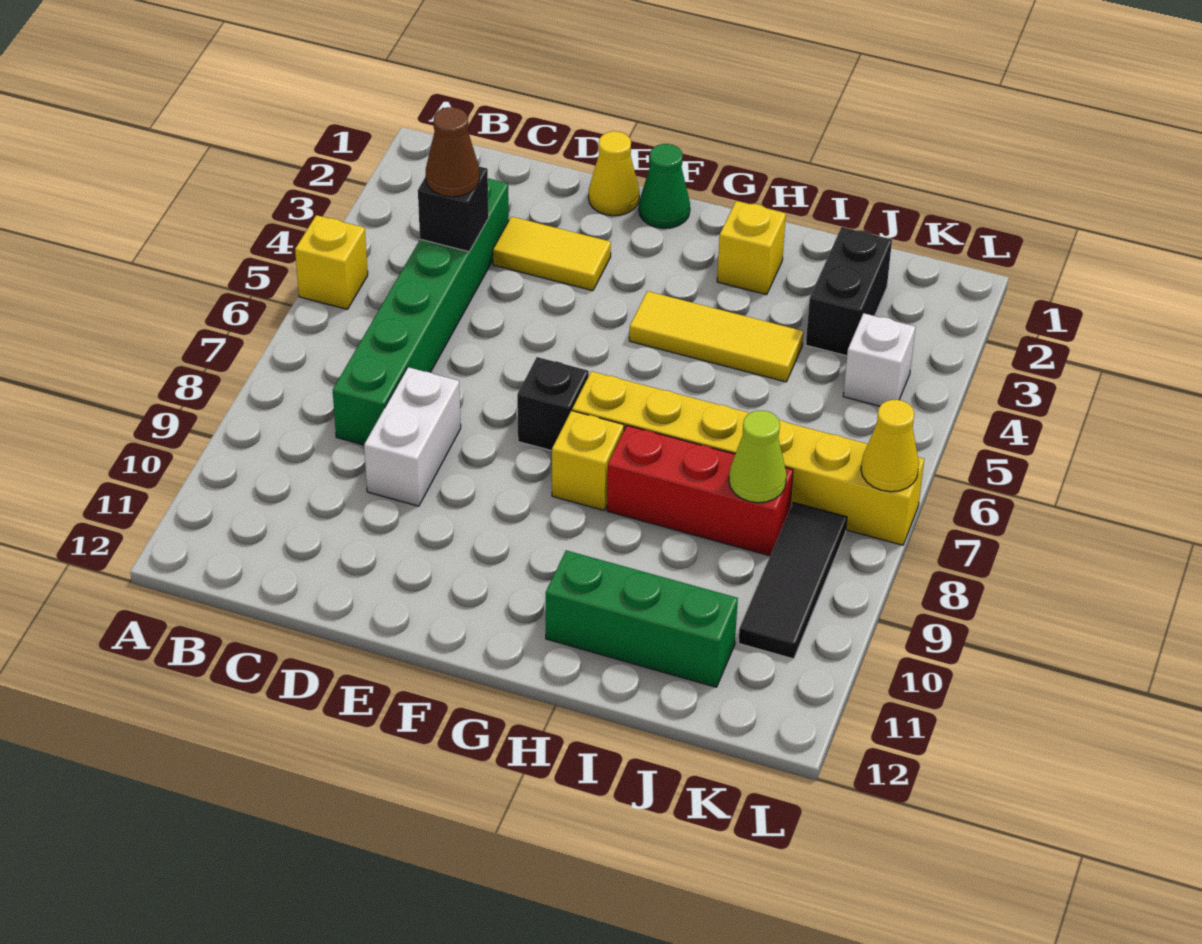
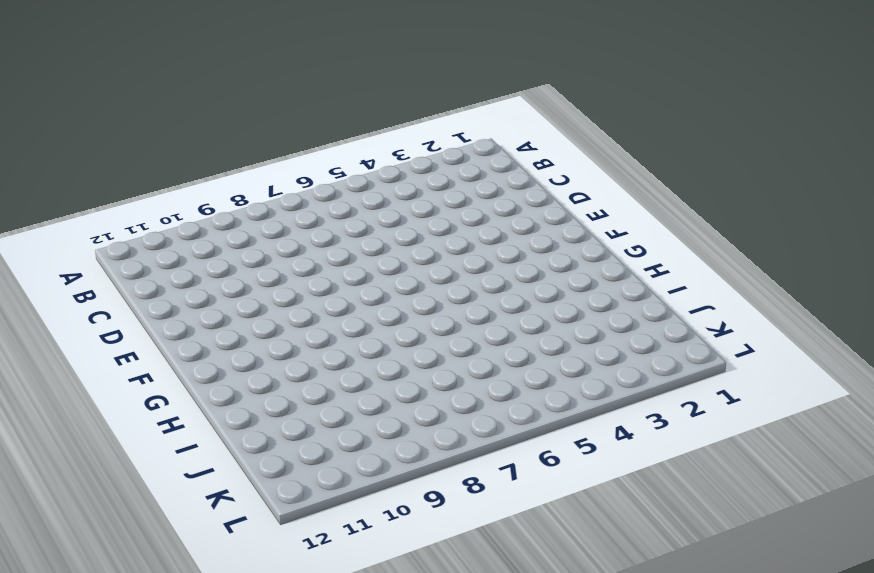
none -> yellow brick A5 level 1
none -> green brick C3:C8 level 1
none -> yellow tile D3:E3 level 1

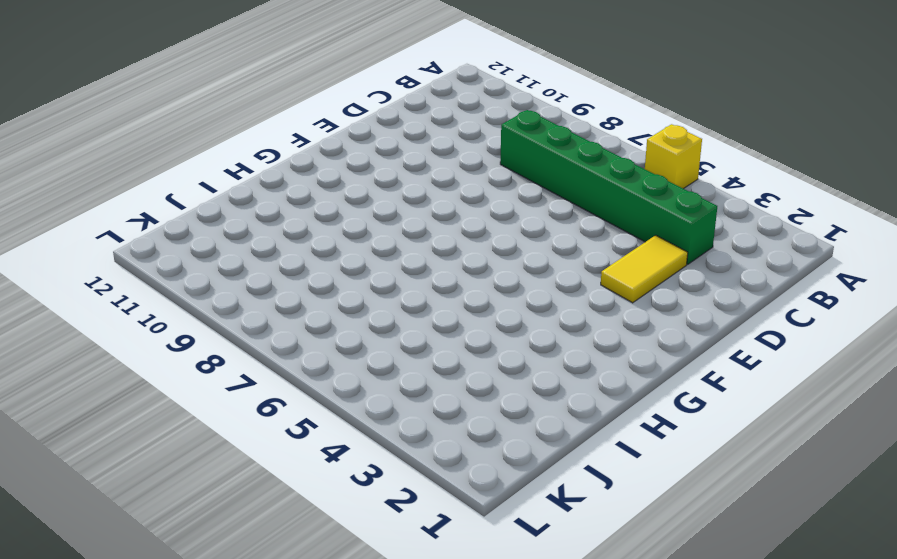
none -> white brick D8:D9 level 1
none -> yellow cone E1 level 1
none -> green cone F1 level 1

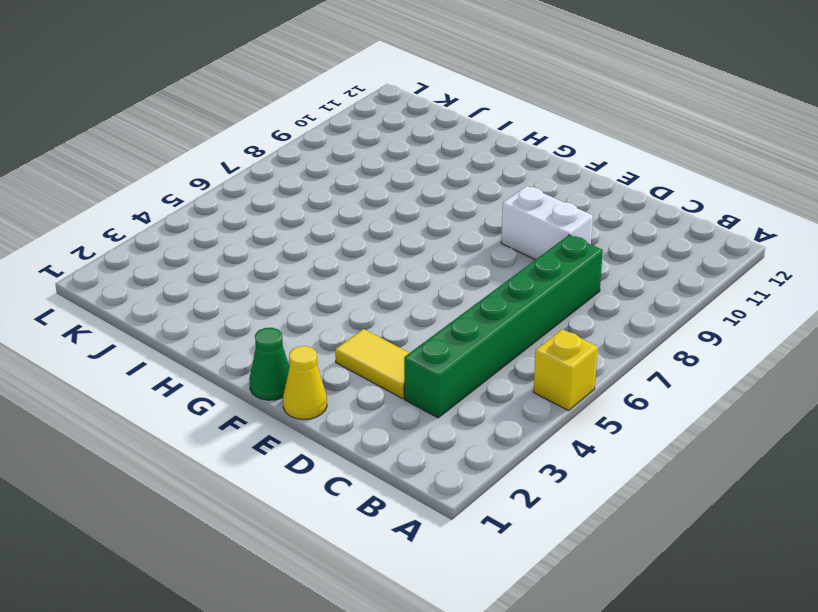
white brick D9:E9 level 1 -> white brick D8:D9 level 1
none -> black brick F7 level 1
none -> yellow tile G4:I4 level 1
none -> yellow brick G7:L7 level 1

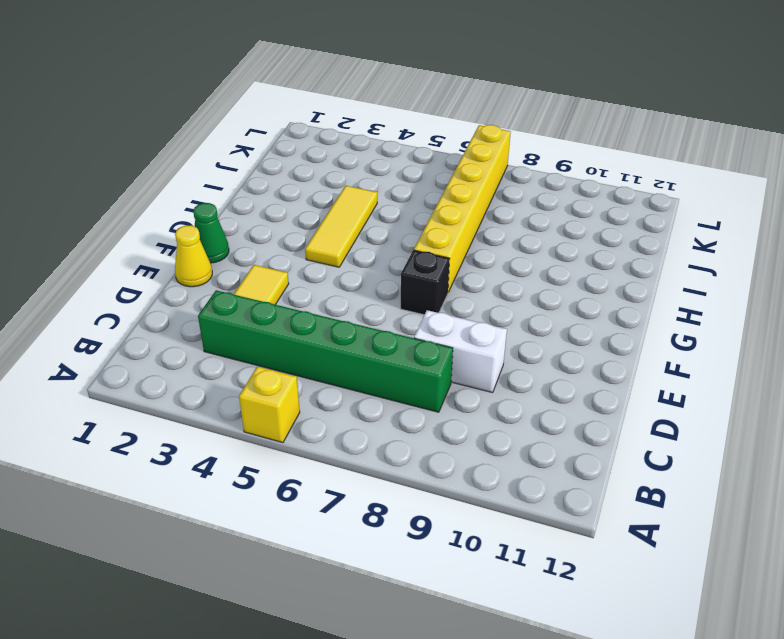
none -> yellow brick G8 level 1
none -> yellow brick H2 level 1
none -> red brick H8:J8 level 1

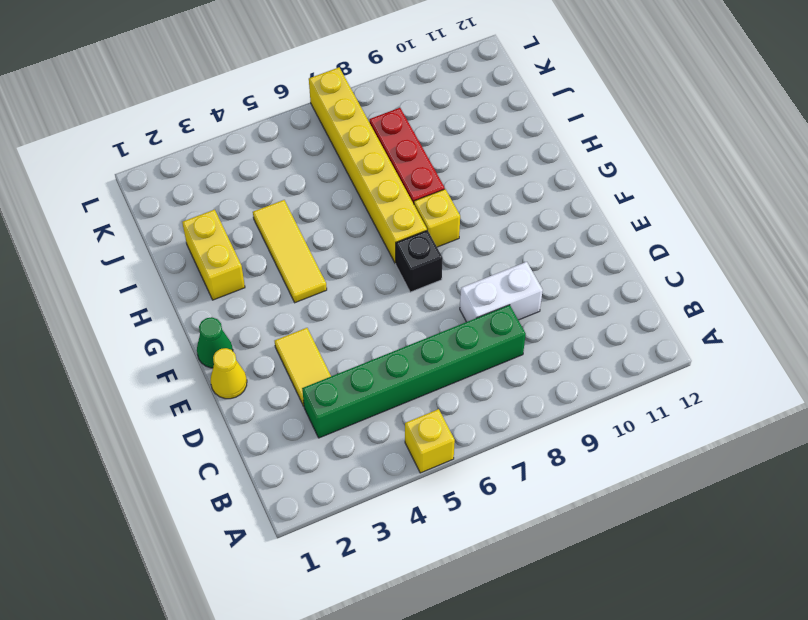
yellow brick H2:I2 level 1 -> yellow brick H2 level 1
none -> green brick H11:J11 level 1
none -> black brick J2:J3 level 1
none -> white brick K4 level 1

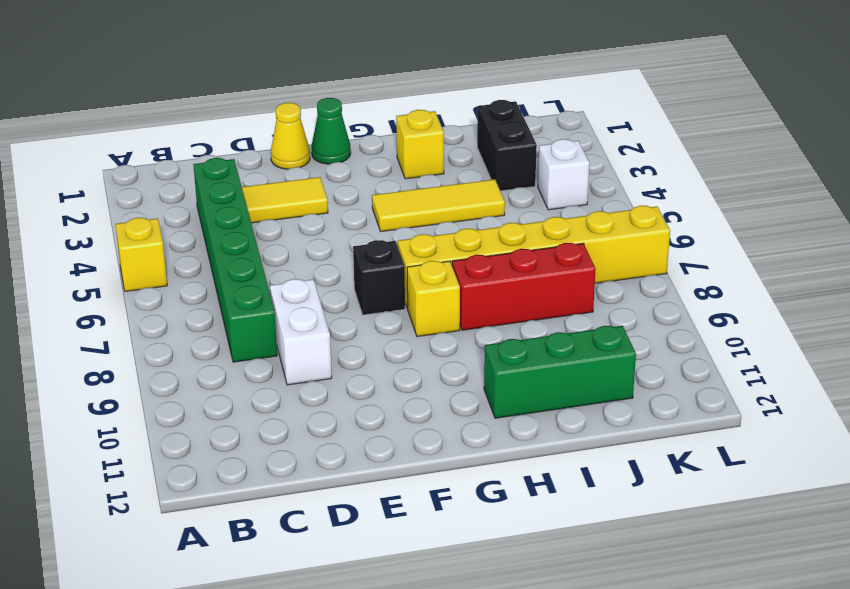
none -> black tile K8:K10 level 1
none -> black brick C4 level 2
none -> lime cone J8 level 2

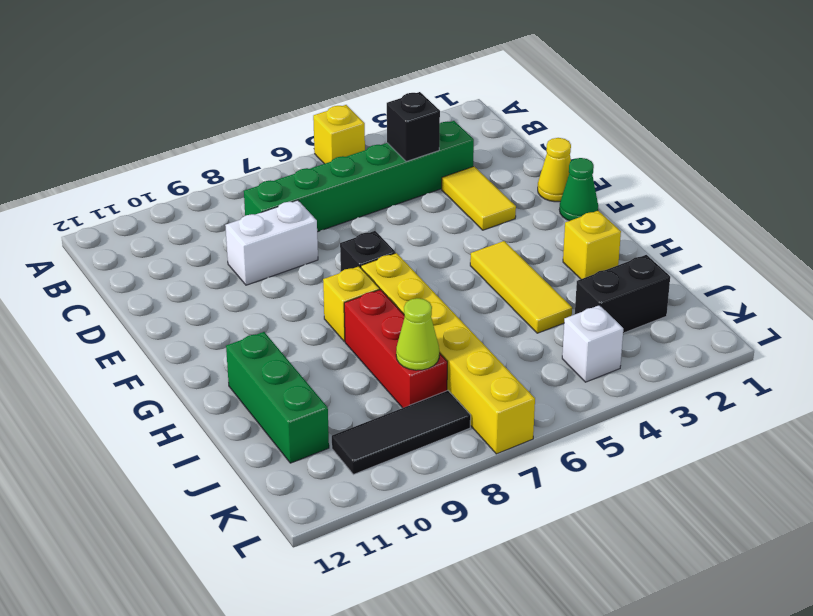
none -> yellow cone L7 level 2
none -> brown cone C4 level 3

